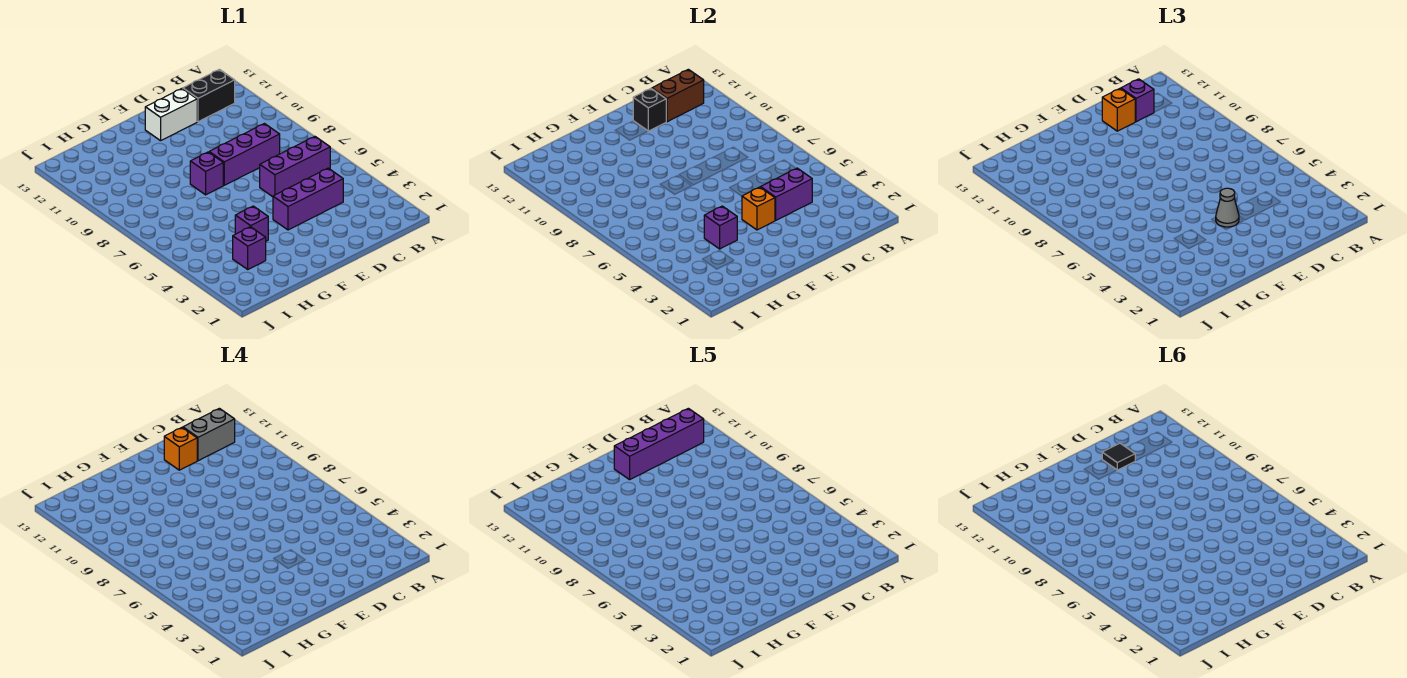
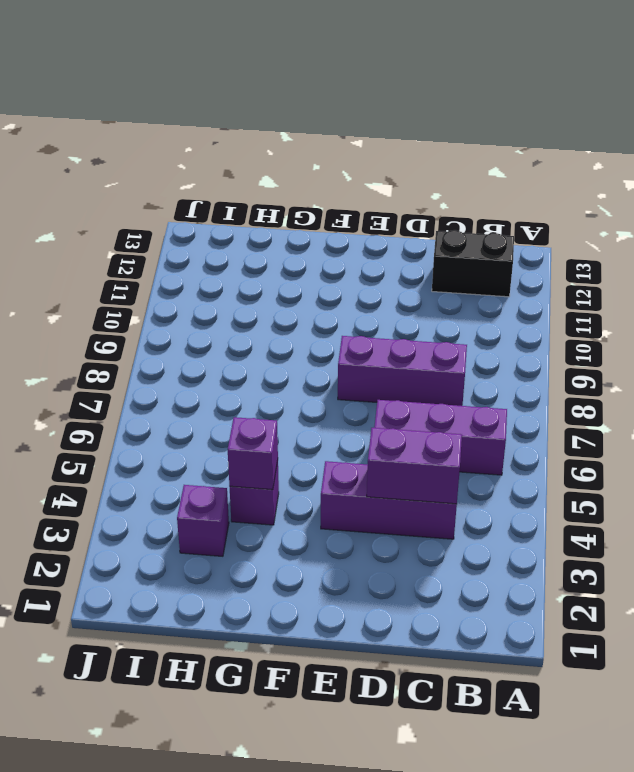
none -> white brick D12:E12 level 1
none -> purple brick F8 level 1
none -> brown brick B12:C12 level 2

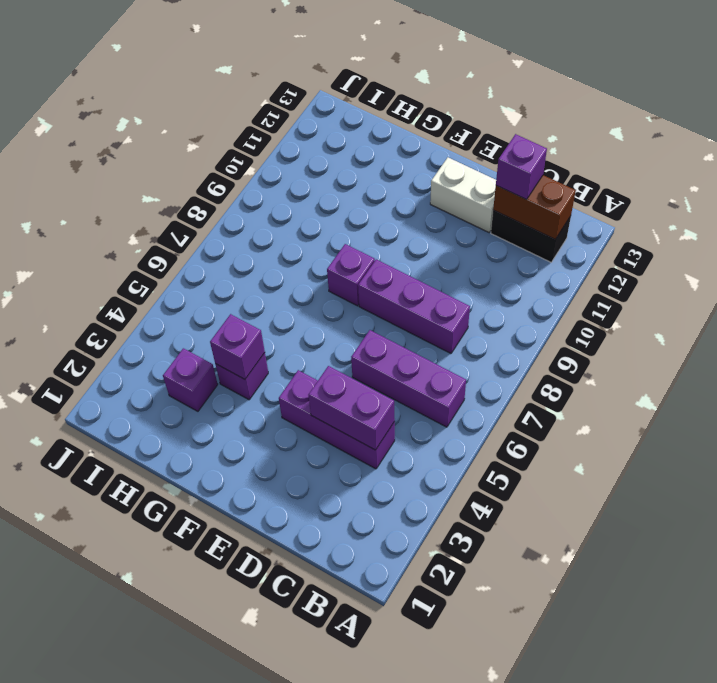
none -> black brick D12 level 2
none -> orange brick E4 level 2
none -> orange brick D12 level 3

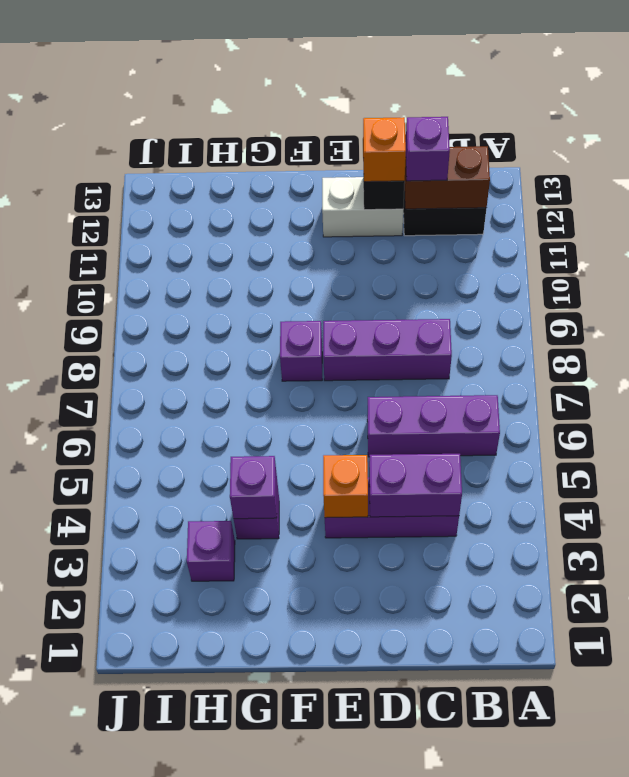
none -> grey cone E4 level 3
none -> grey brick B12:C12 level 4
none -> orange brick D12 level 4

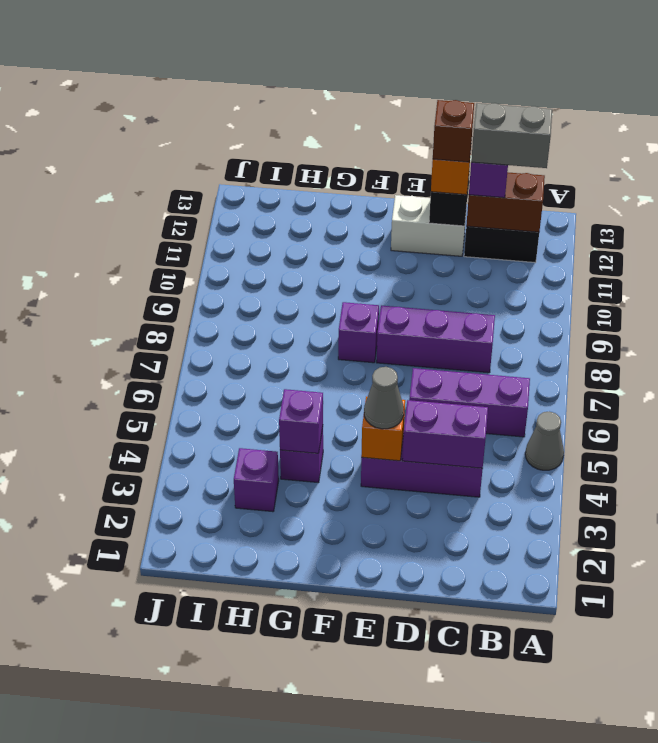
grey cone A5 level 1 -> none
brown brick D12 level 4 -> orange brick D12 level 4
none -> purple brick B12:E12 level 5
none -> black tile D12 level 6

